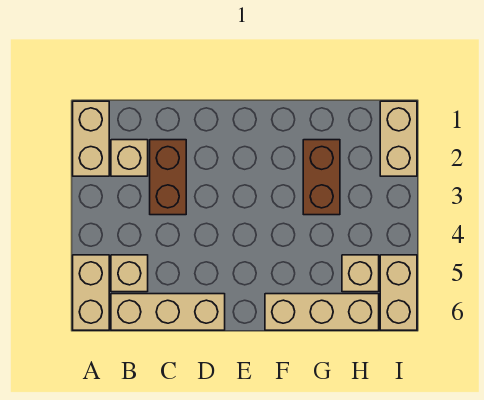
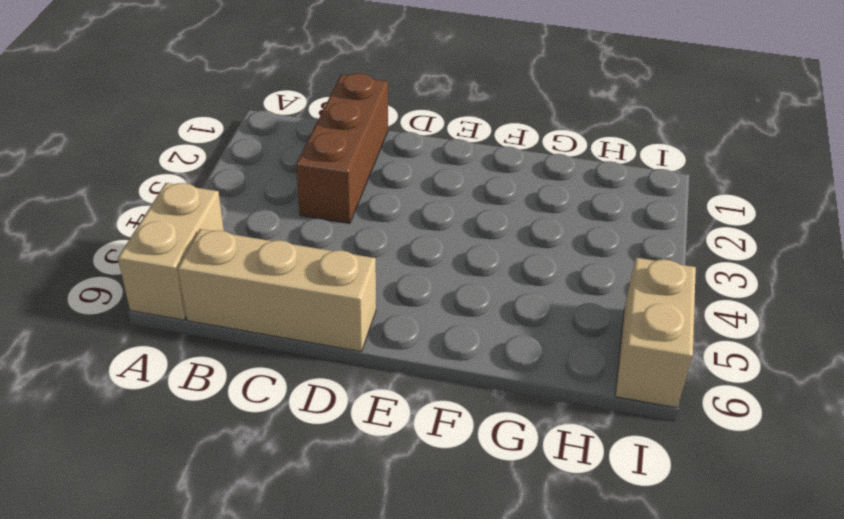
brown brick C1:C3 level 1 -> brown brick C2:C3 level 1
none -> tan brick A1:A2 level 1
none -> tan brick B2 level 1

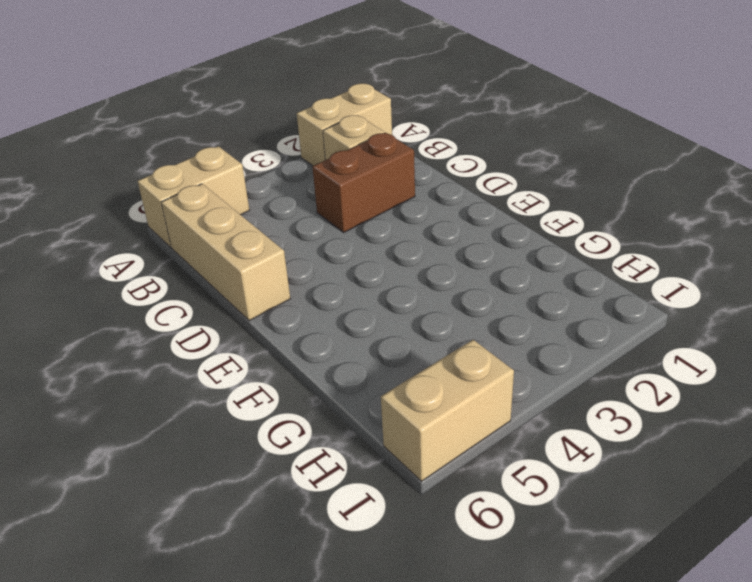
none -> tan brick B5 level 1
none -> tan brick F6:H6 level 1

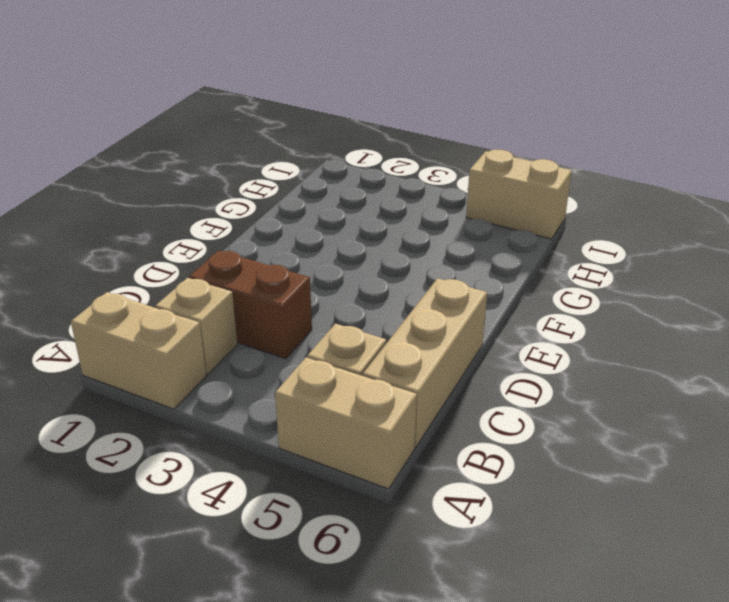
none -> tan brick F6:H6 level 1
none -> brown brick G2:G3 level 1

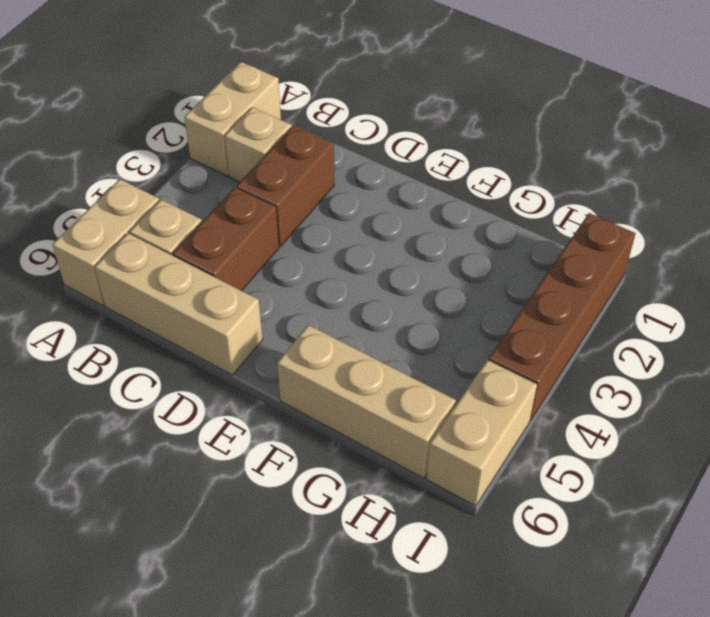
brown brick C4:C5 level 1 -> brown brick G2:G3 level 1
brown brick I1:I4 level 1 -> tan brick I1:I2 level 1
none -> tan brick H5 level 1

